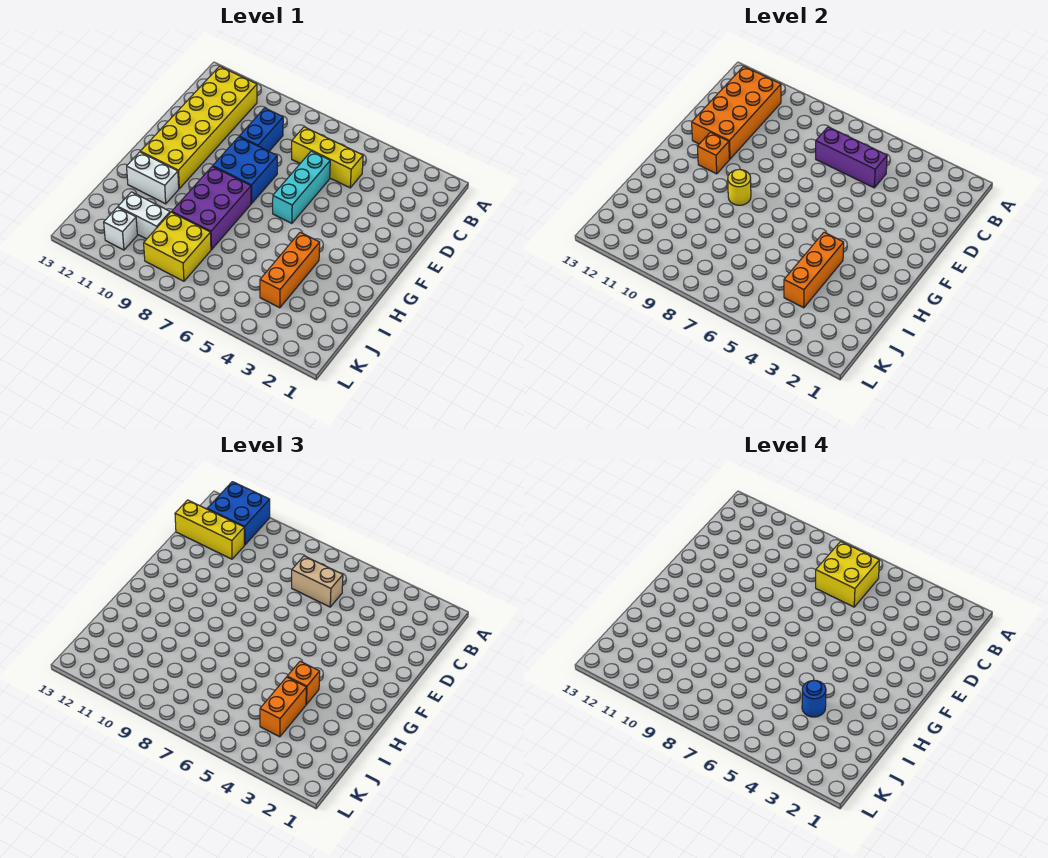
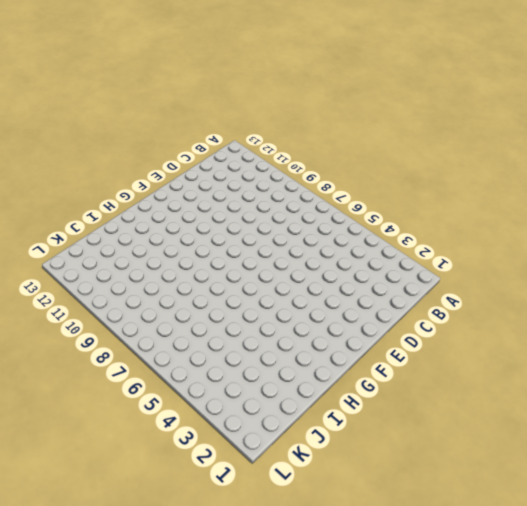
none -> yellow brick B11:G12 level 1
none -> yellow brick C5:C7 level 1
none -> blue brick C9:D9 level 1

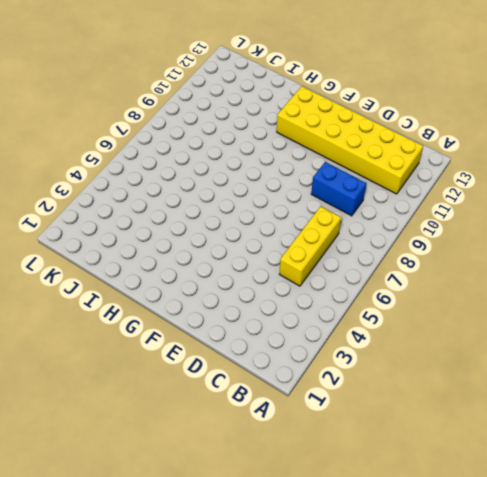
none -> cyan brick D6:F6 level 1
none -> blue brick E8:F9 level 1
none -> purple brick G8:I9 level 1

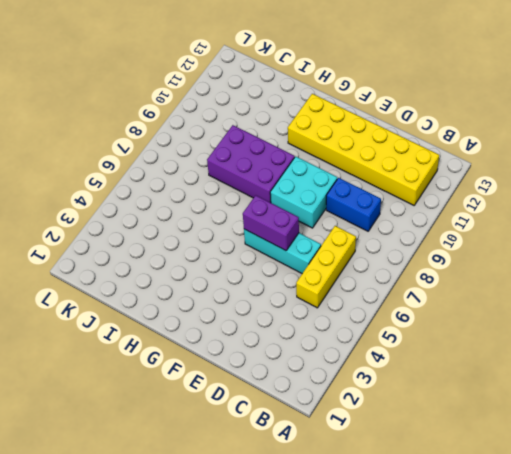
purple brick E6:F6 level 2 -> none
cyan brick E8:F9 level 1 -> blue brick E8:F9 level 1
none -> orange brick H4:J4 level 1
none -> white brick H11:H12 level 1
none -> yellow brick J8:K9 level 1

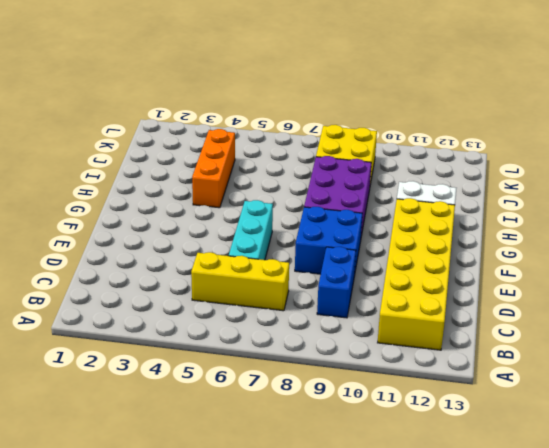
none -> white brick J10:J11 level 1
none -> white brick K11 level 1
none -> orange brick B11:E12 level 2

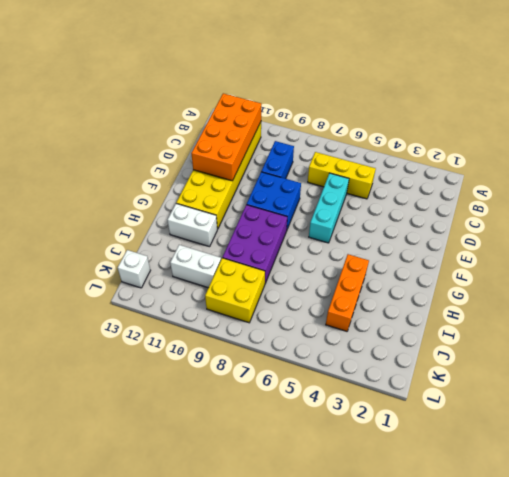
white brick K13 level 1 -> white brick K11 level 1
none -> purple brick C5:C7 level 2
none -> orange brick F11 level 2
none -> yellow round brick G9 level 2

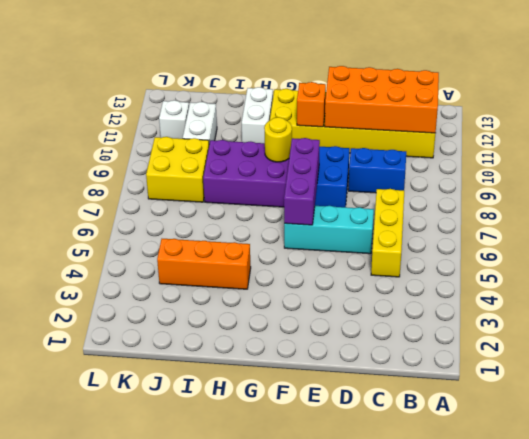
purple brick F6:F8 level 2 -> purple brick C5:C7 level 2
none -> orange brick H4:J4 level 2
none -> blue brick A11:B12 level 3
none -> tan brick C6:C7 level 3

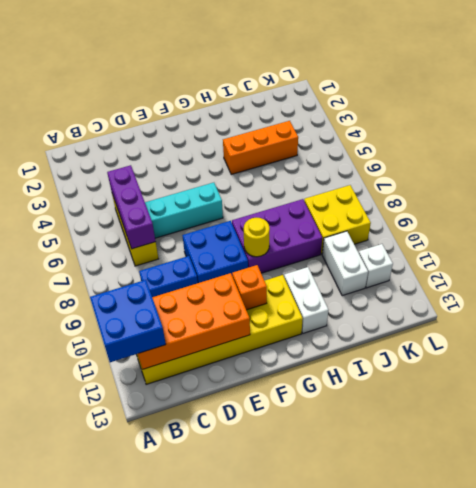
none -> orange brick H4:J4 level 2
none -> tan brick C6:C7 level 3
none -> yellow brick C11:C13 level 3

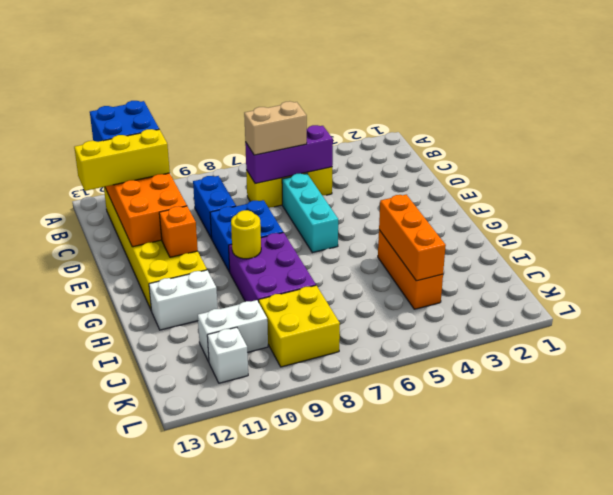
none -> orange brick H4 level 3
none -> orange brick I4:J4 level 3
none -> yellow brick B6:C7 level 4

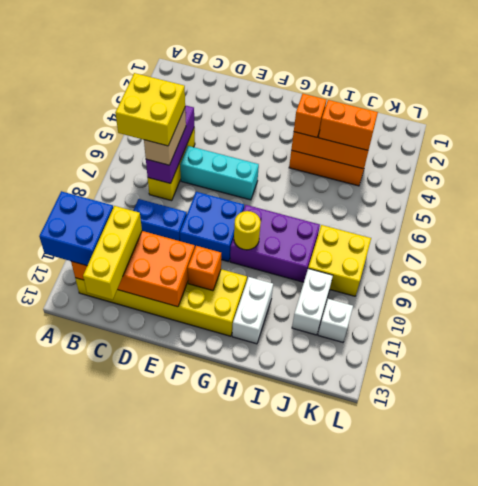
none -> blue round brick I4 level 4

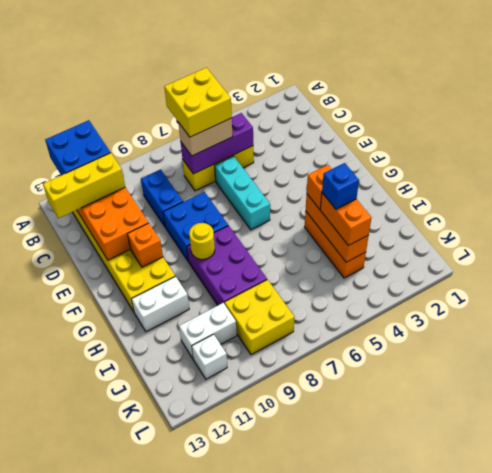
blue brick I4 level 4 -> blue round brick I4 level 4

